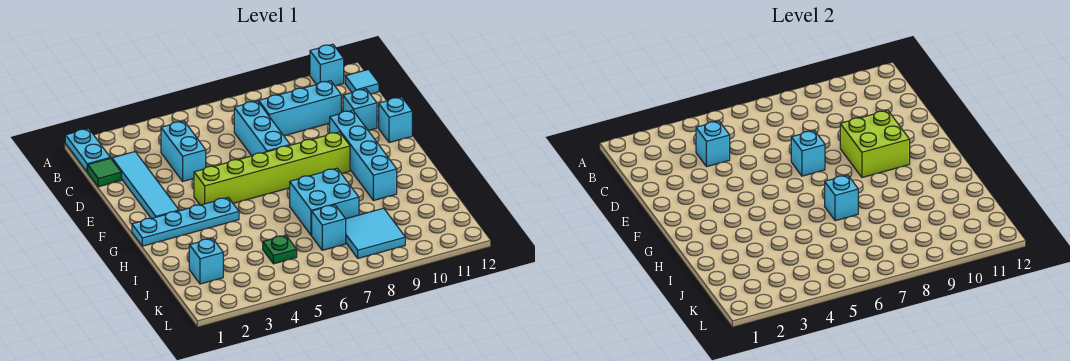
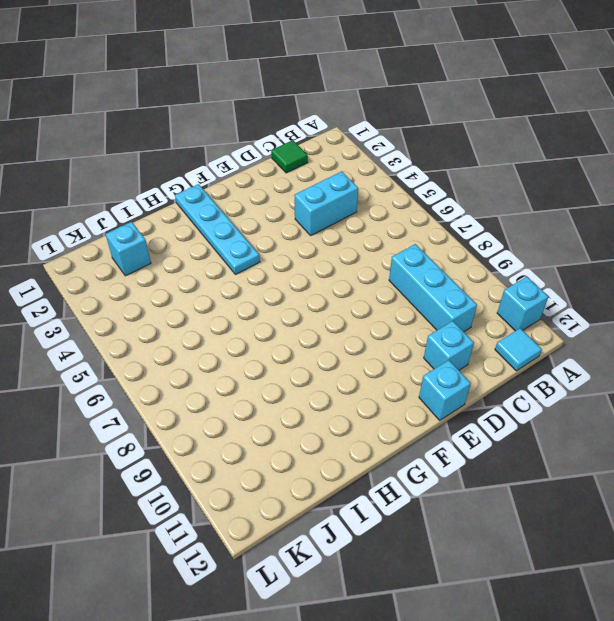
none -> cyan plate A1:B1 level 1
none -> cyan tile C2:F2 level 1
none -> cyan brick C7:E7 level 1

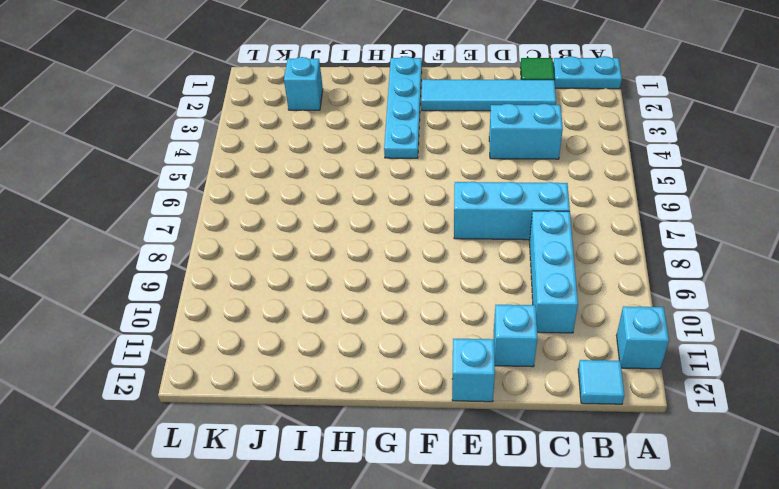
none -> cyan brick E10:H10 level 1
none -> lime brick F4:F9 level 1
none -> cyan brick H7:I8 level 1

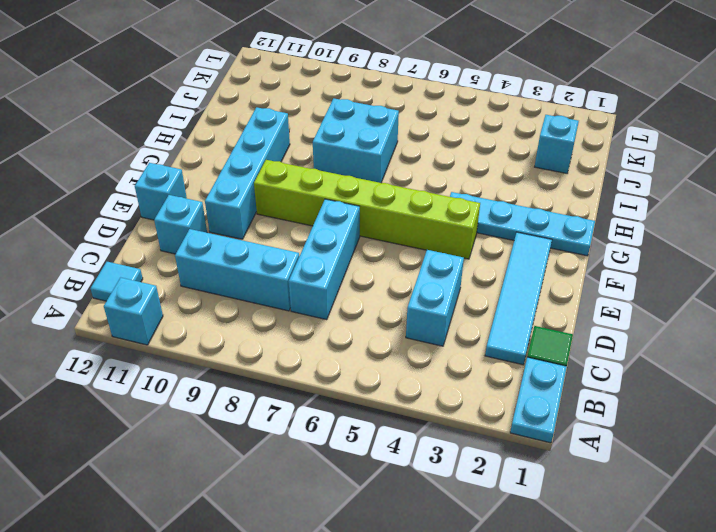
none -> green plate J5 level 1
none -> cyan brick J7 level 1
none -> cyan tile J8:K9 level 1

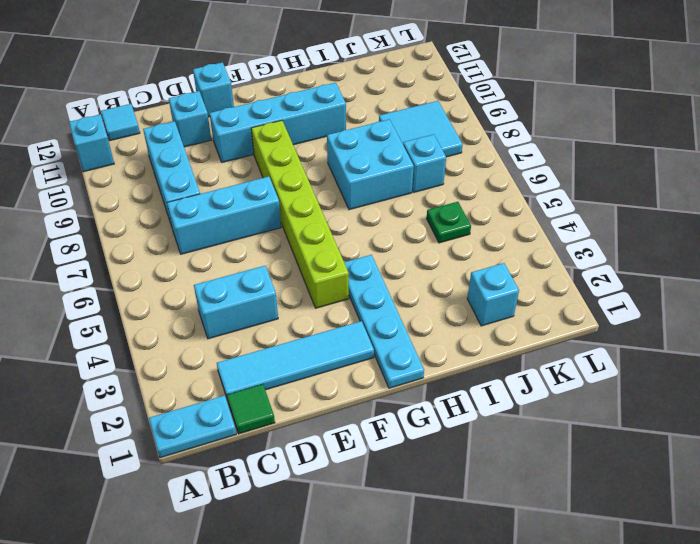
none -> cyan brick C4 level 2
none -> cyan brick E7 level 2
none -> lime brick E9:F10 level 2

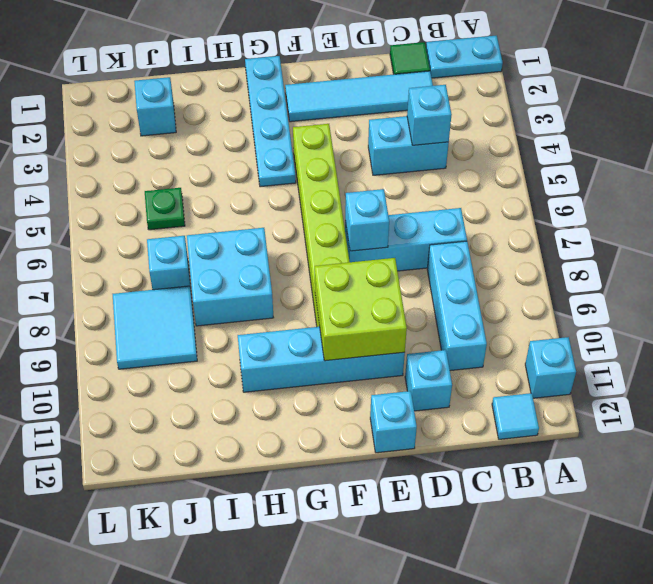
none -> cyan brick H7 level 2

